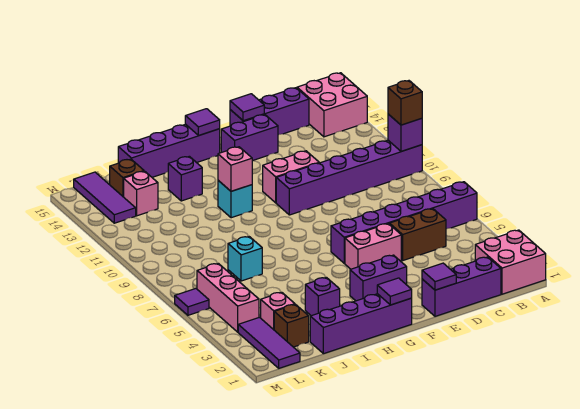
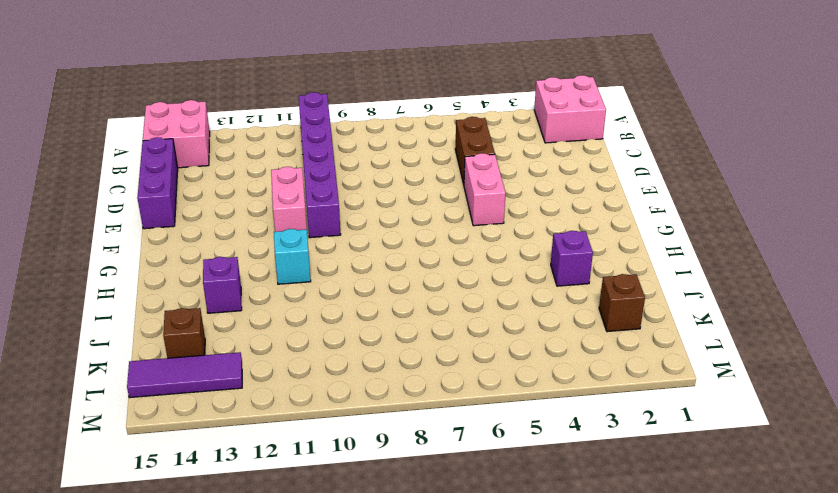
none -> purple brick A6:F6 level 1
none -> purple brick C1:E1 level 1
none -> purple brick E14:F14 level 1
none -> purple brick F3:G3 level 1

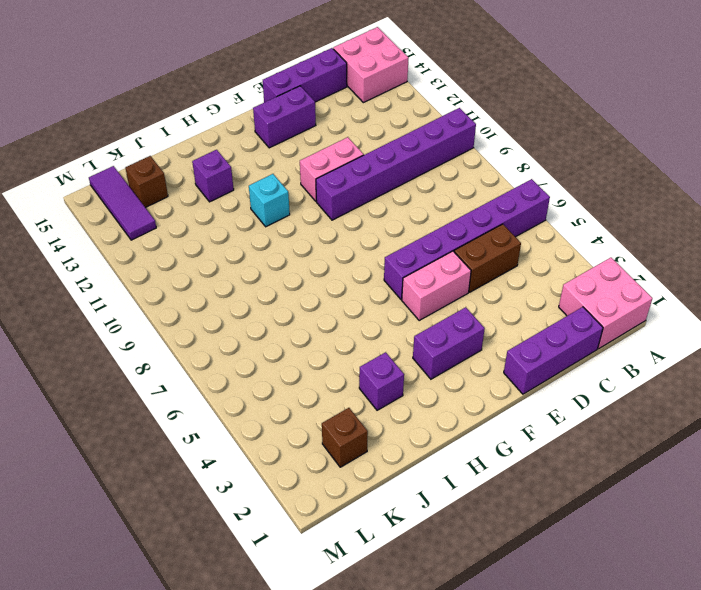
none -> purple brick G1:J1 level 1
none -> purple brick G15:J15 level 1
none -> cyan brick J7 level 1
none -> pink brick K3 level 1

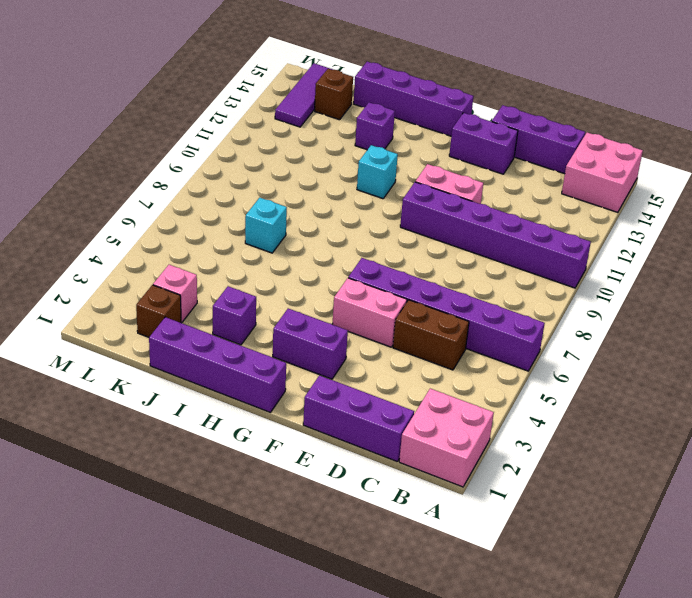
none -> pink brick K13 level 1
none -> purple tile L1:L3 level 1
none -> pink brick L4:L6 level 1
none -> purple tile M6 level 1

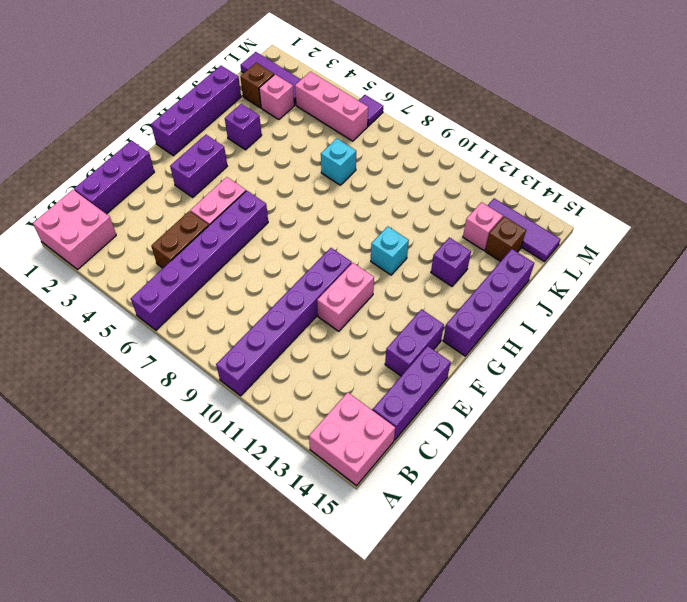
none -> purple brick A10 level 2
none -> purple tile E1 level 2
none -> purple tile E15 level 2
none -> purple tile G1 level 2

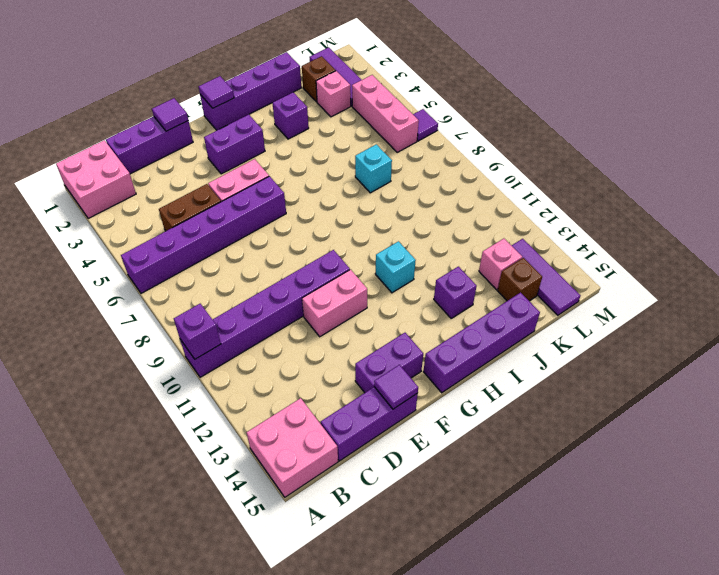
none -> purple tile G15 level 2
none -> pink brick H11 level 2
none -> brown brick A10 level 3

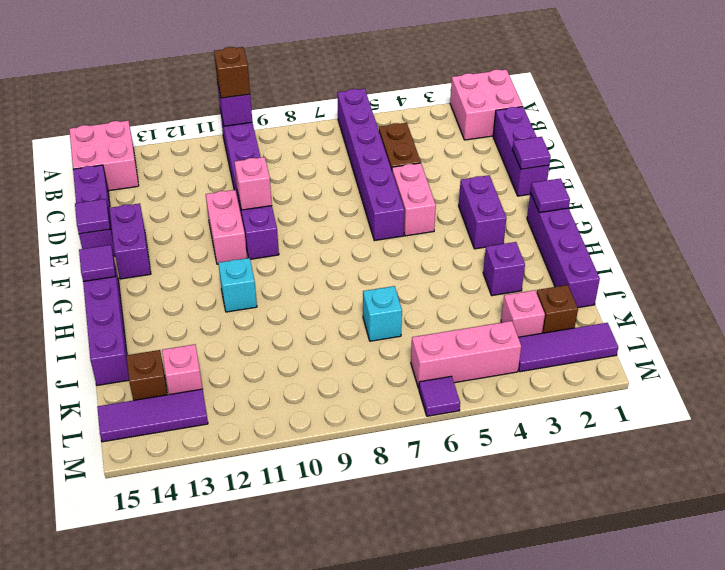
pink brick E10 level 2 -> pink brick H11 level 2
none -> purple brick I13 level 1

